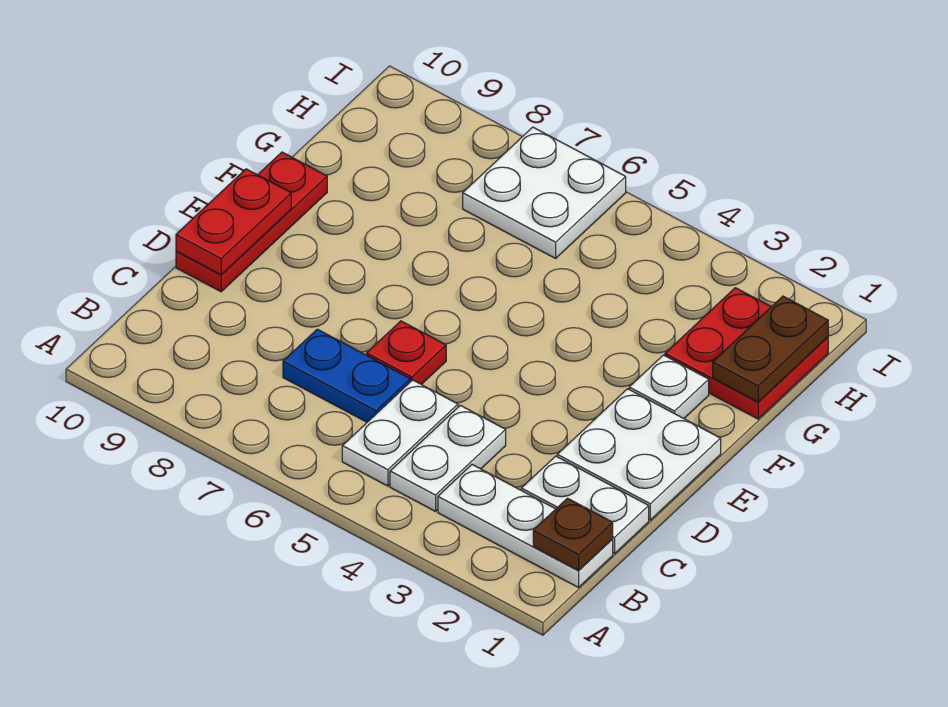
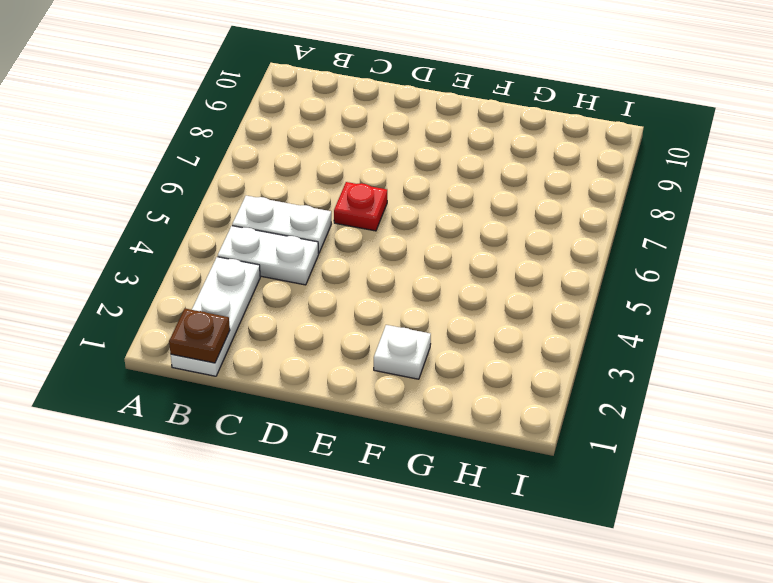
none -> white plate C1:C2 level 1
none -> blue plate C6:C7 level 1
none -> white plate D1:E2 level 1

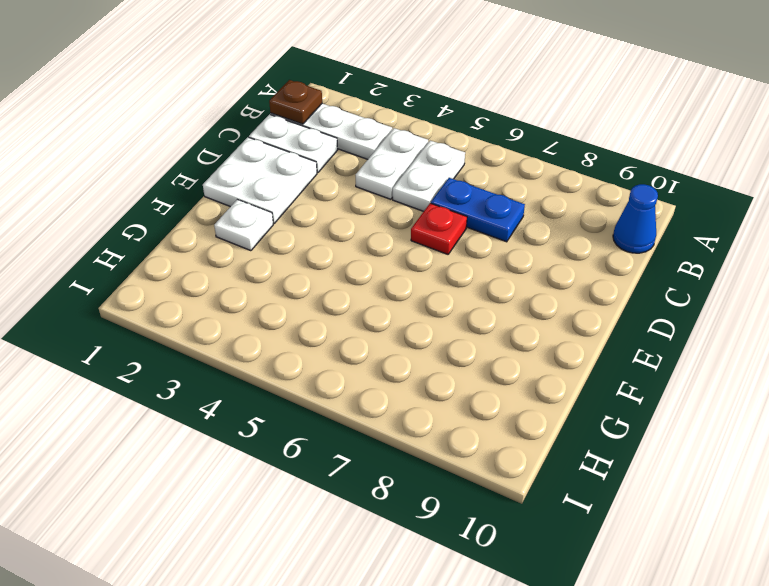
blue cone B10 level 1 -> none
none -> red plate D10:F10 level 1
none -> red plate G1:H2 level 1
none -> white plate H6:I7 level 1

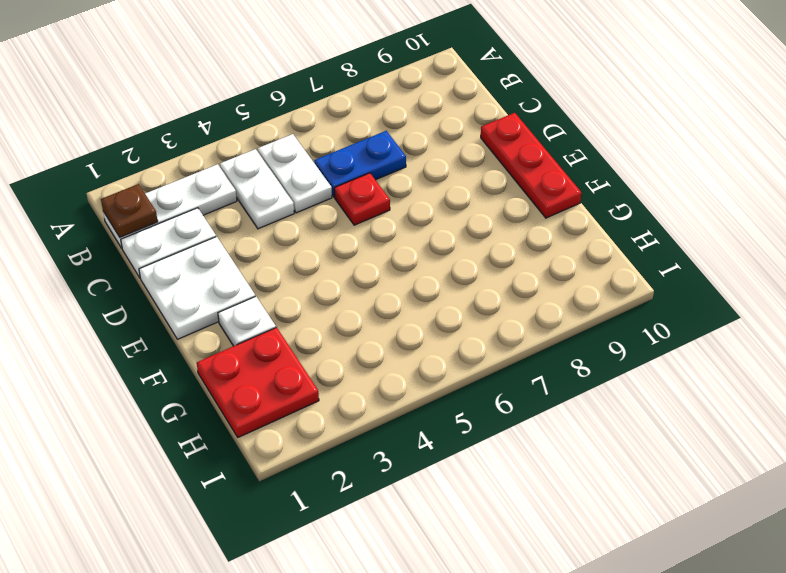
none -> white plate H6:I7 level 1
none -> red plate D10:E10 level 2
none -> brown plate G1:H1 level 2

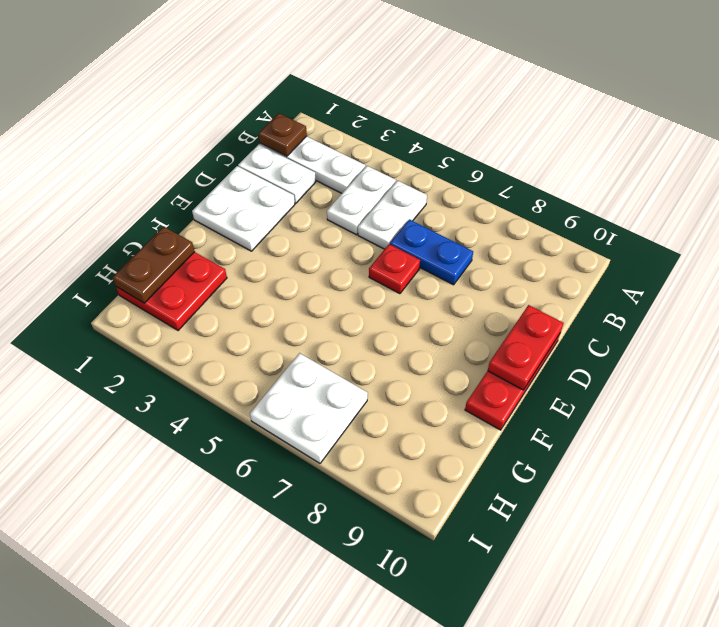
none -> white plate F2 level 1

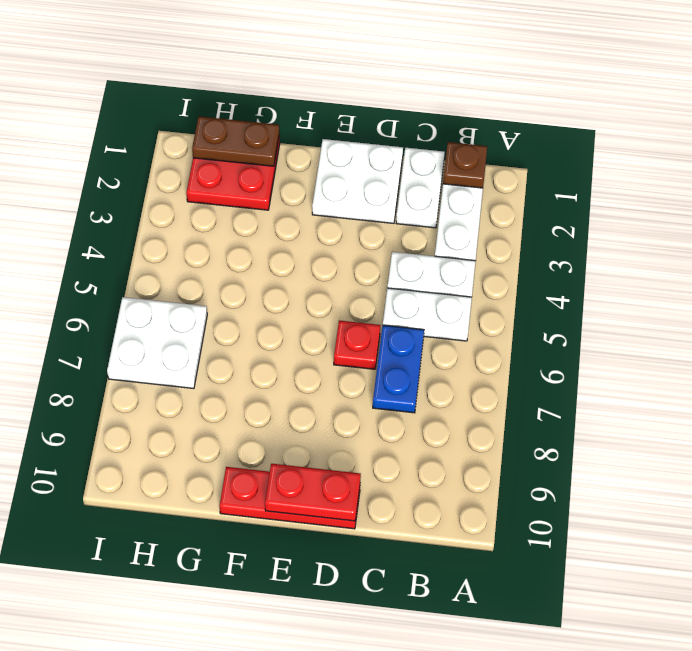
none -> white plate F2 level 1

